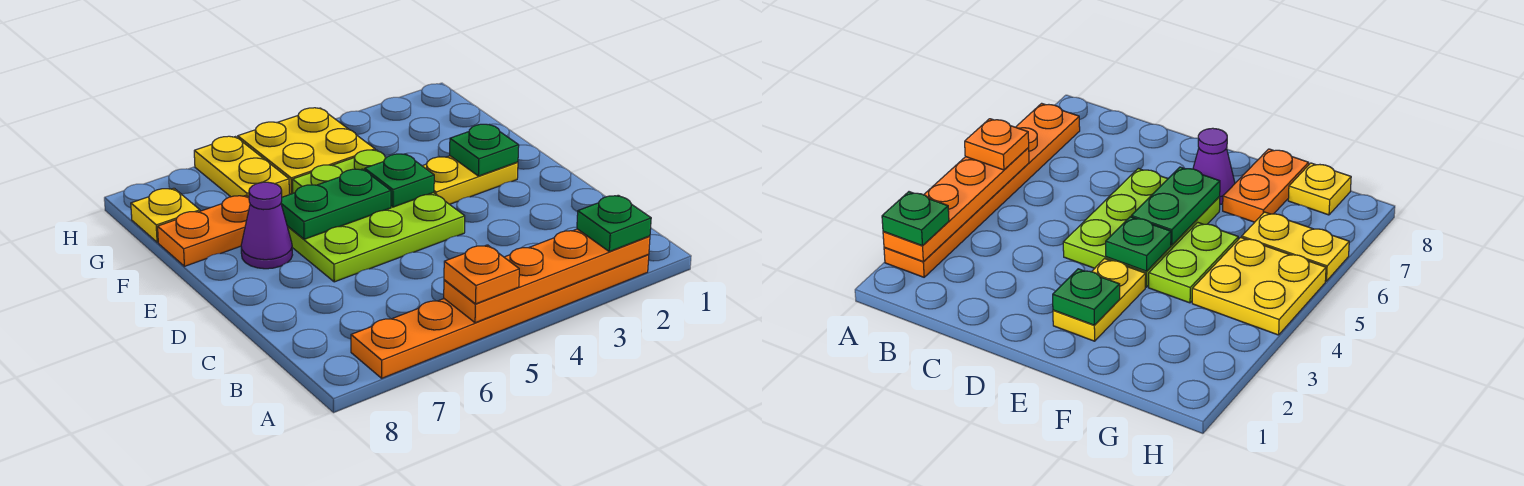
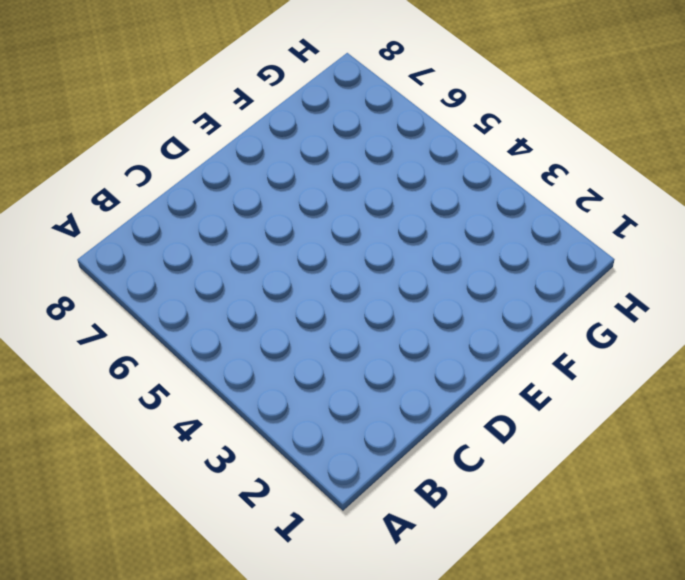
none -> orange plate A2:A7 level 1
none -> lime plate D4:E6 level 1
none -> yellow plate E2:E3 level 1

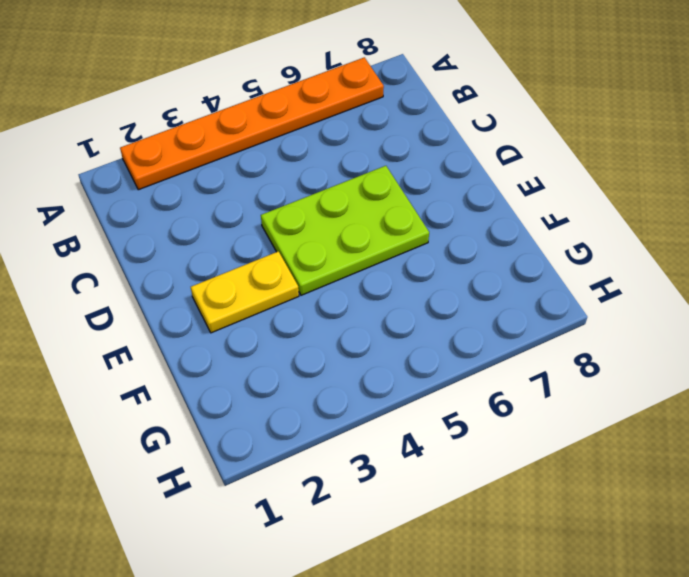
none -> purple cone E7 level 1
none -> lime plate F4:F5 level 1
none -> orange plate F7:F8 level 1

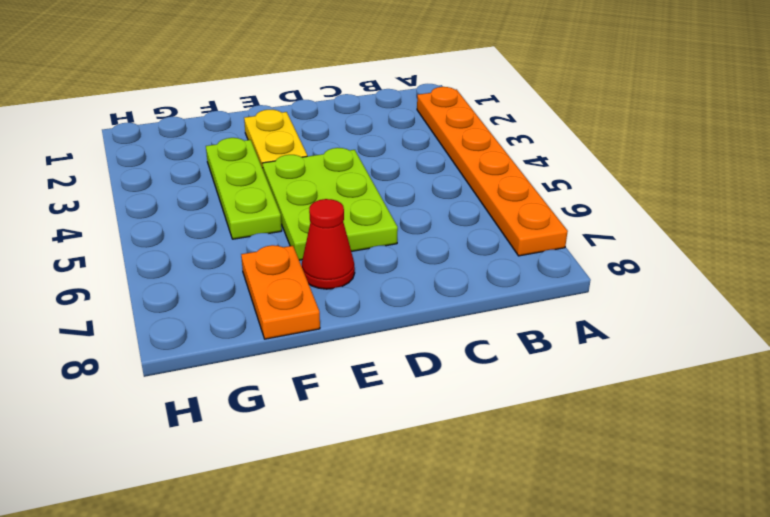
red cone E7 level 1 -> purple cone E7 level 1
lime plate F3:F5 level 1 -> lime plate F4:F5 level 1
none -> yellow plate G4:H5 level 1
none -> yellow plate G6:H6 level 1
none -> yellow plate G8 level 1

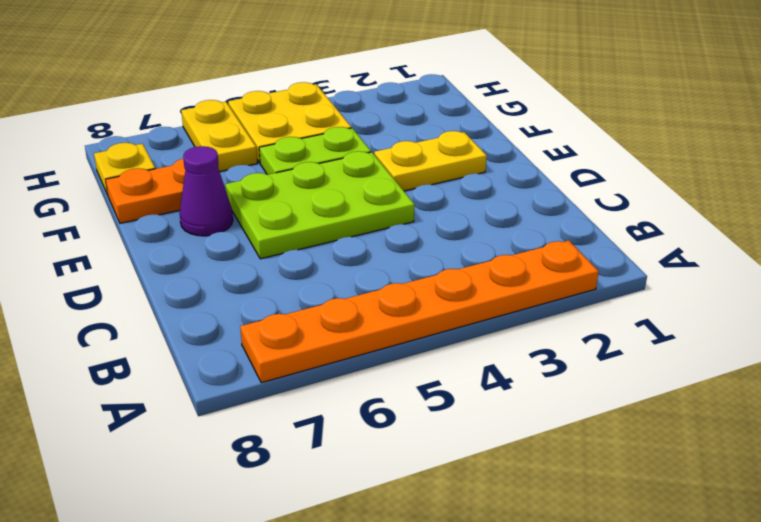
none -> orange plate A2:A5 level 2
none -> green plate E2 level 2
none -> green plate E4 level 2

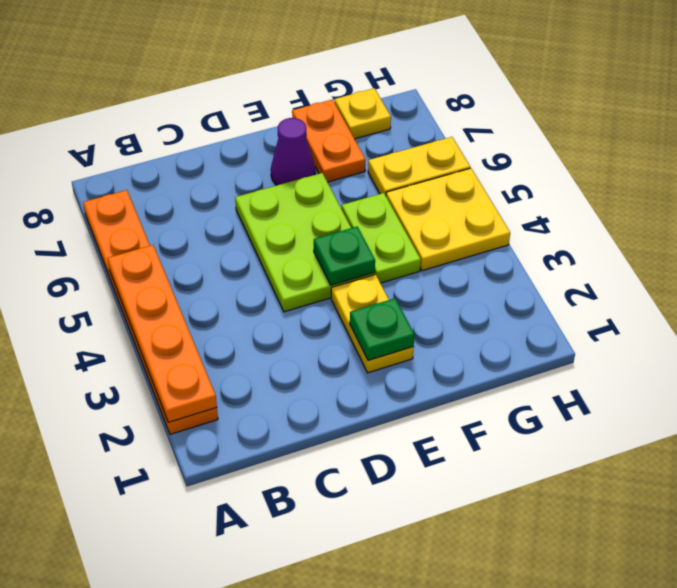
none -> green plate E5:E6 level 2
none -> green plate A2 level 3
none -> orange plate A5 level 3

